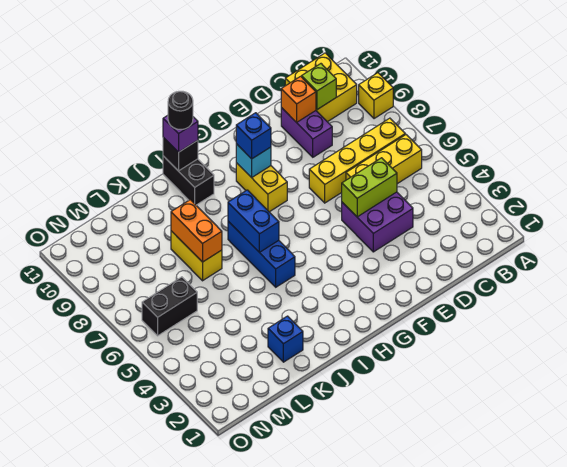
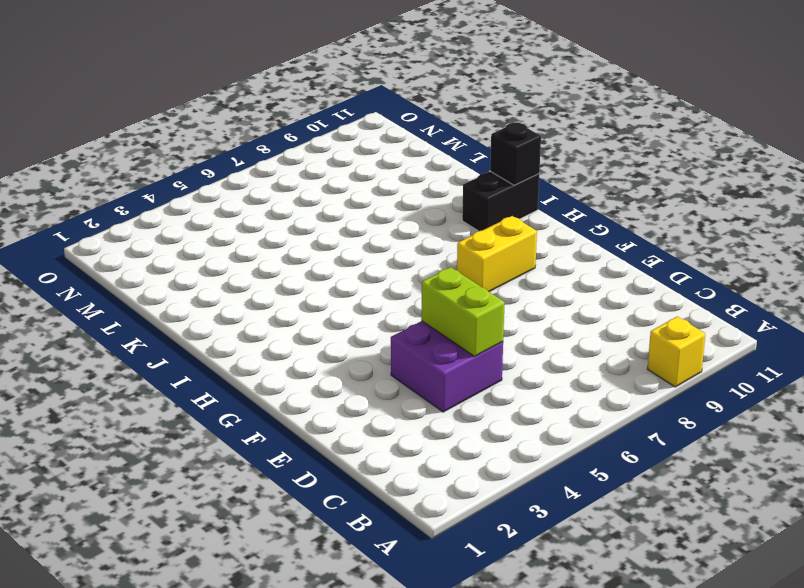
none -> yellow brick B6:D6 level 1
none -> yellow brick B7:E7 level 1
none -> yellow brick B10:C11 level 1

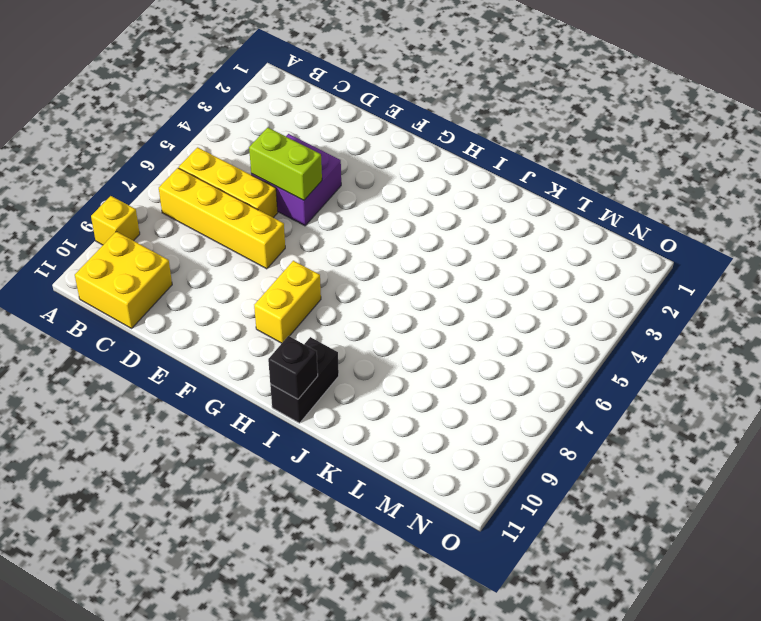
none -> purple brick D9:D10 level 1
none -> blue brick I5:I7 level 1
none -> blue brick K2 level 1

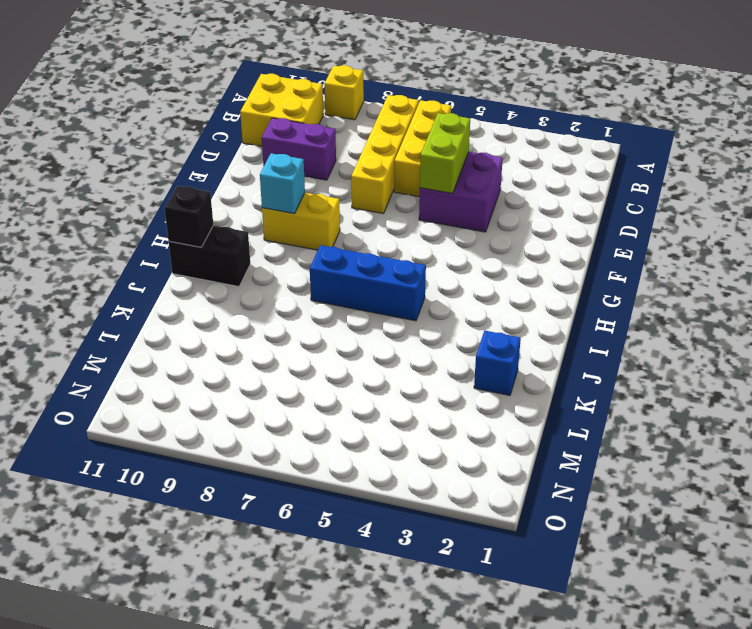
none -> yellow brick K7:K8 level 1
none -> black brick M6:N6 level 1
none -> lime brick C10 level 2

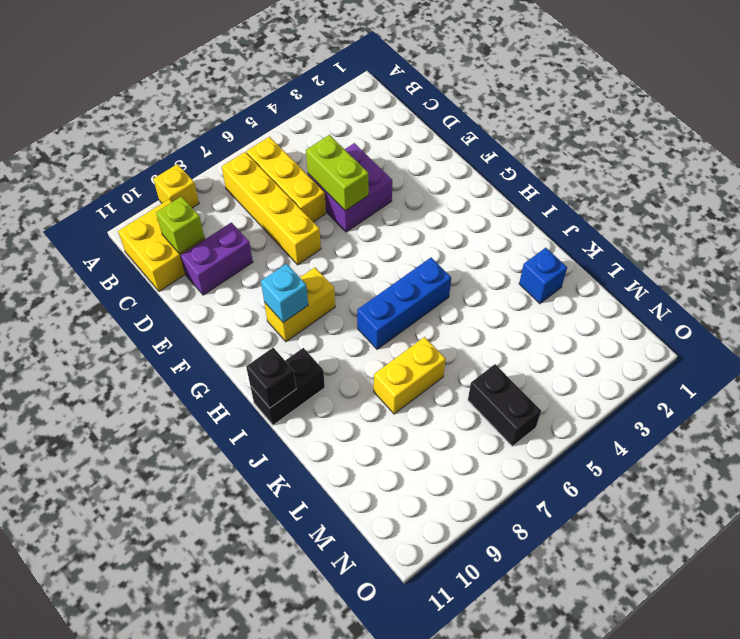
none -> orange brick D10 level 2
none -> blue brick I6:I7 level 2
none -> orange brick K7:K8 level 2

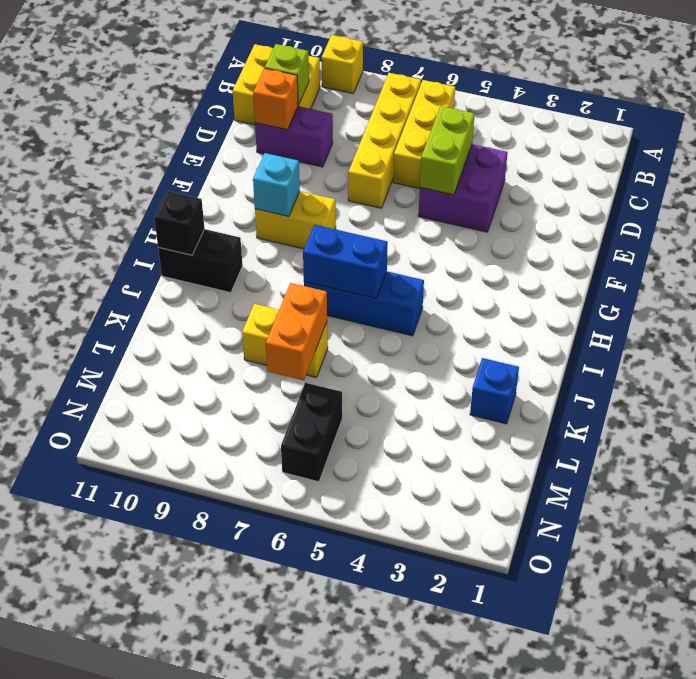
orange brick K7:L7 level 2 -> orange brick K7:K8 level 2
none -> blue brick G9 level 3
none -> purple brick I11 level 3
none -> black round brick I11 level 4

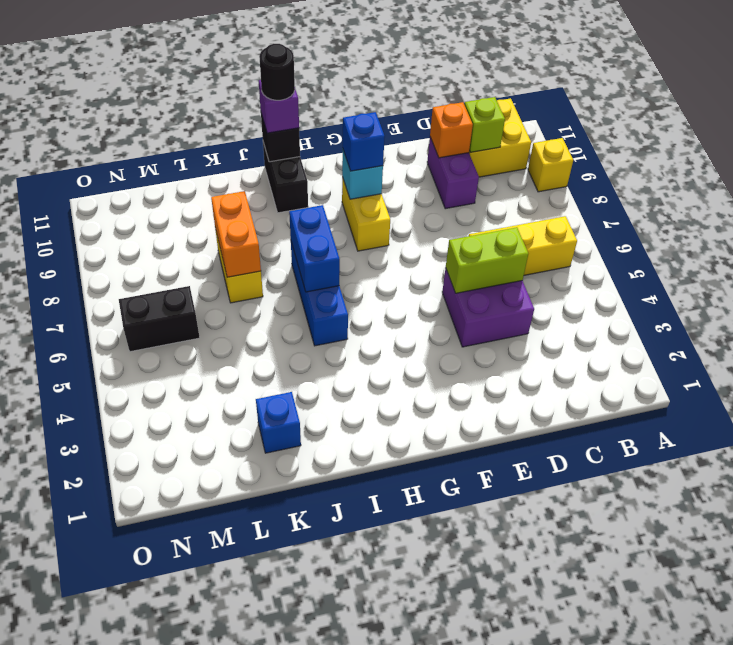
none -> yellow brick B7:E7 level 1

